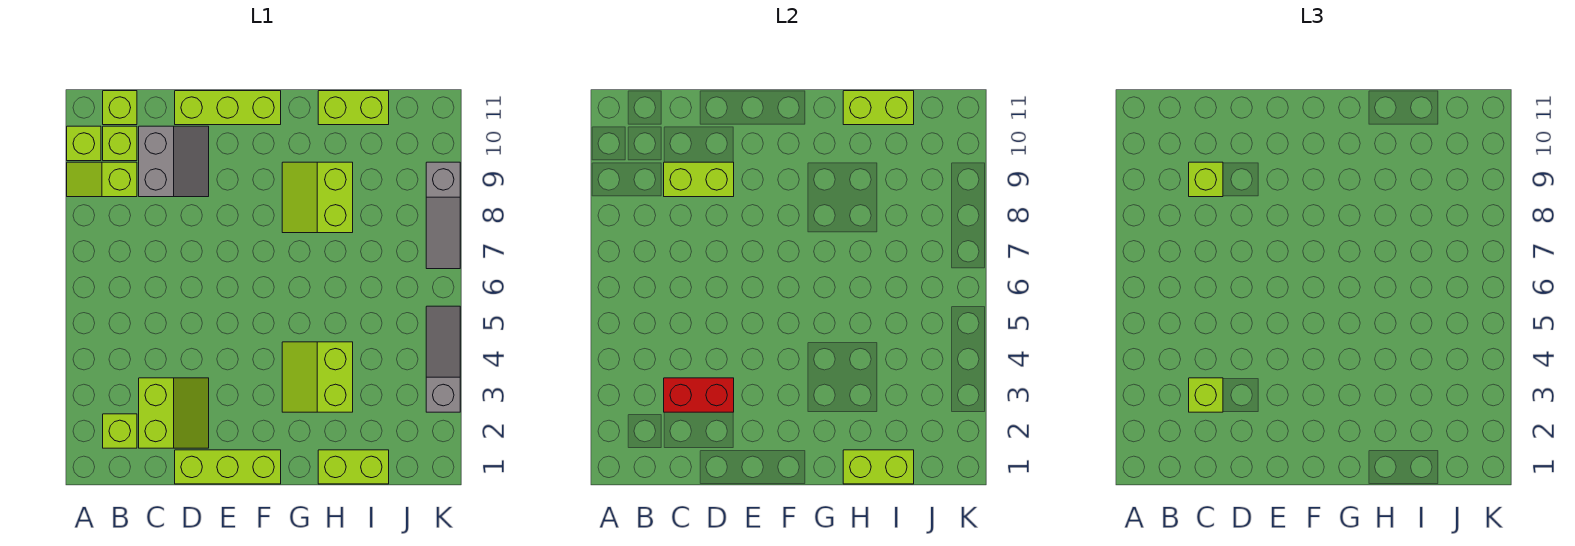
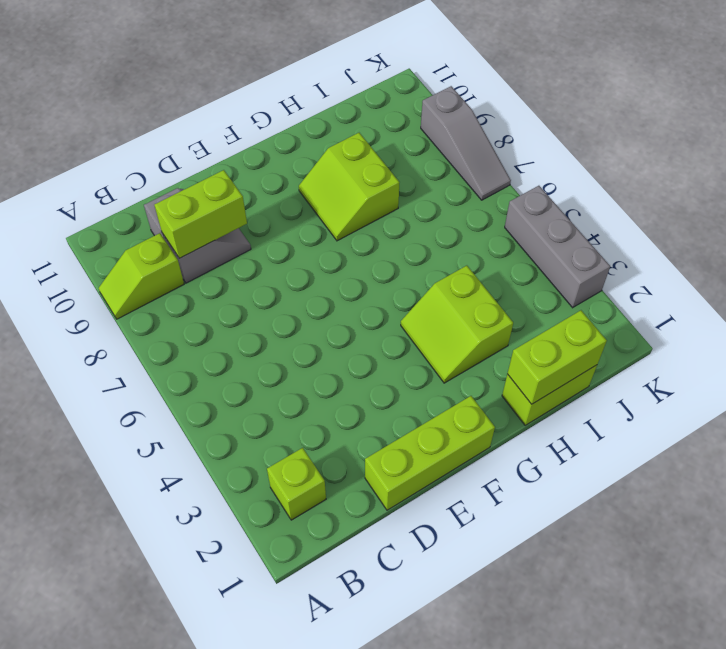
grey brick K3:K5 level 1 -> grey slope K3:K5 level 1 top 3
none -> lime brick A10 level 1
none -> lime brick B10 level 1
none -> lime brick B11 level 1

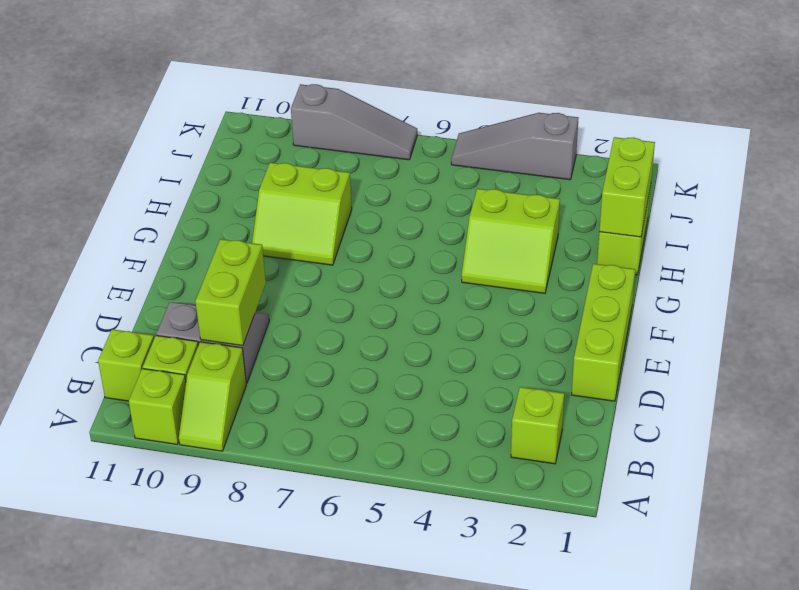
none -> lime slope C2:D3 level 1 top C
none -> lime brick D11:F11 level 1
none -> lime brick H11:I11 level 1

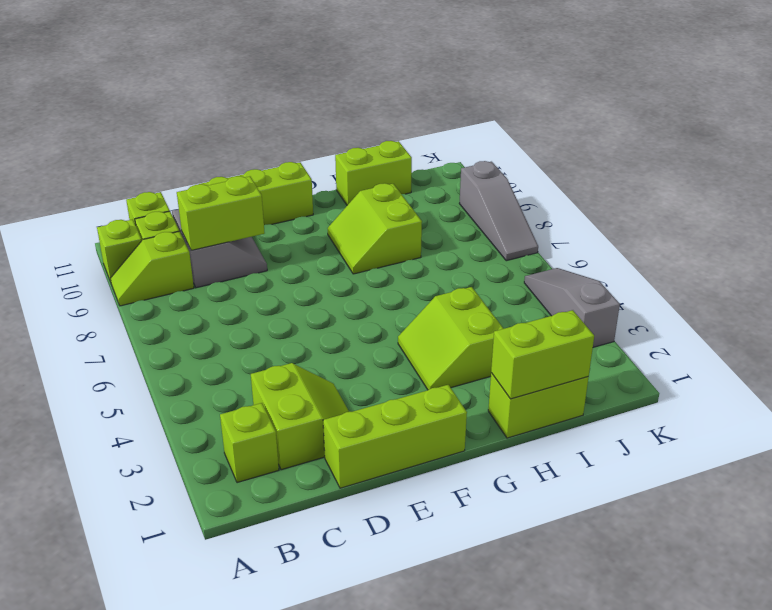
none -> red brick C3:D3 level 2
none -> lime brick H11:I11 level 2
none -> lime brick C3 level 3

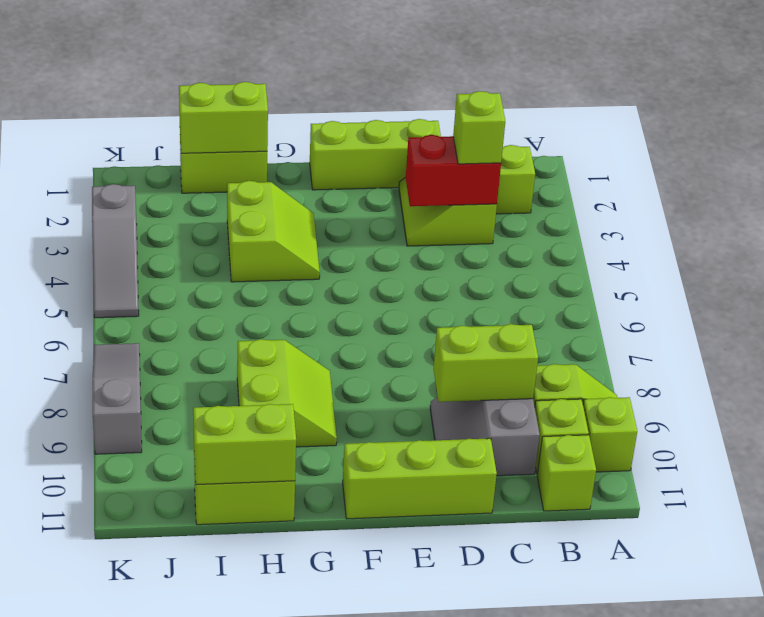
none -> lime brick C9 level 3

